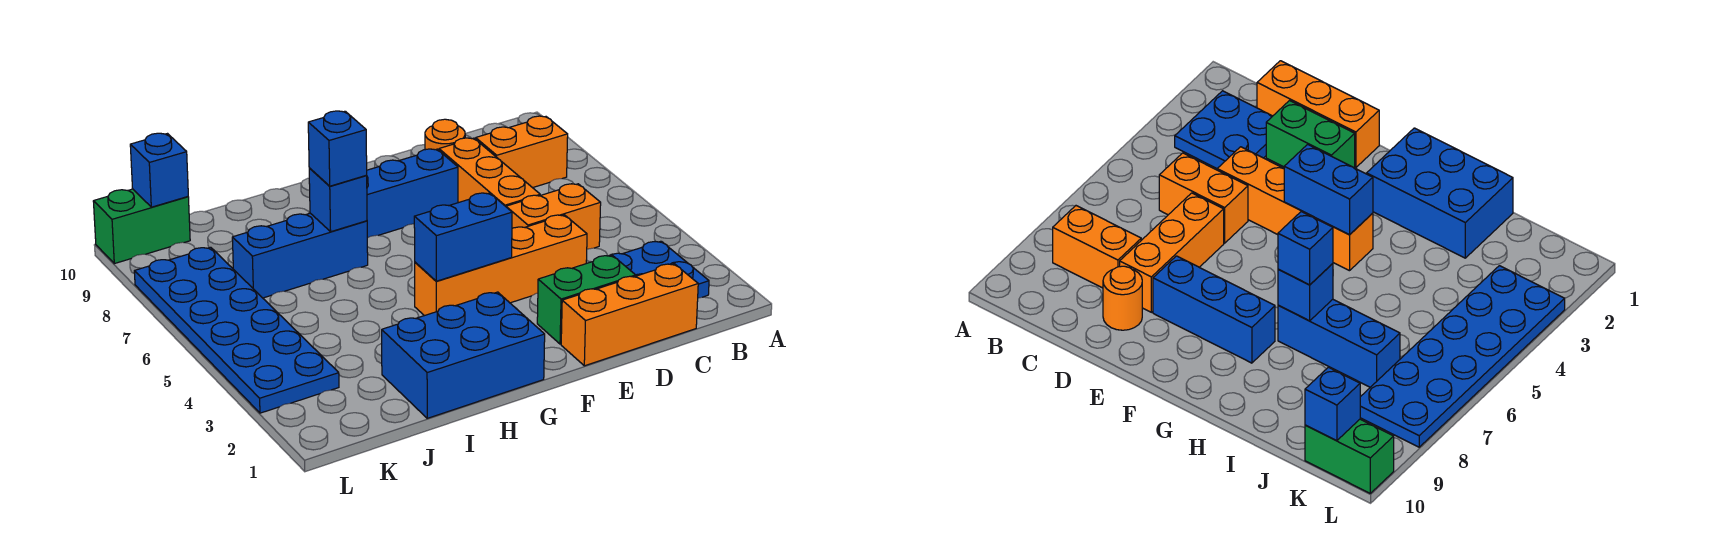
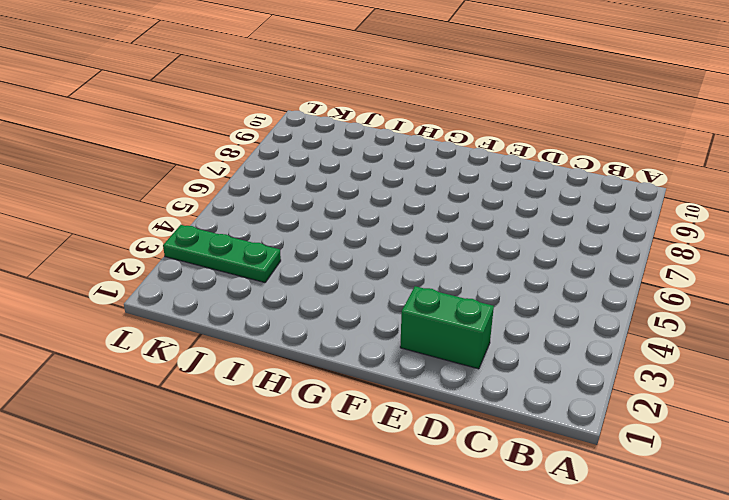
green plate J3:L3 level 1 -> blue plate K3:L8 level 1
none -> blue plate B2:C3 level 1
none -> orange brick B8:C8 level 1
none -> orange brick C1:E1 level 1

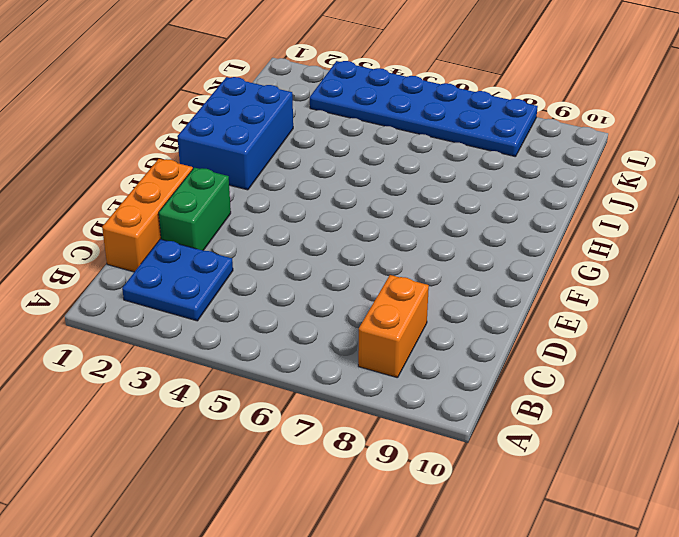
none -> orange brick C5:D5 level 1
none -> orange brick D4:G4 level 1
none -> orange brick D6:D8 level 1

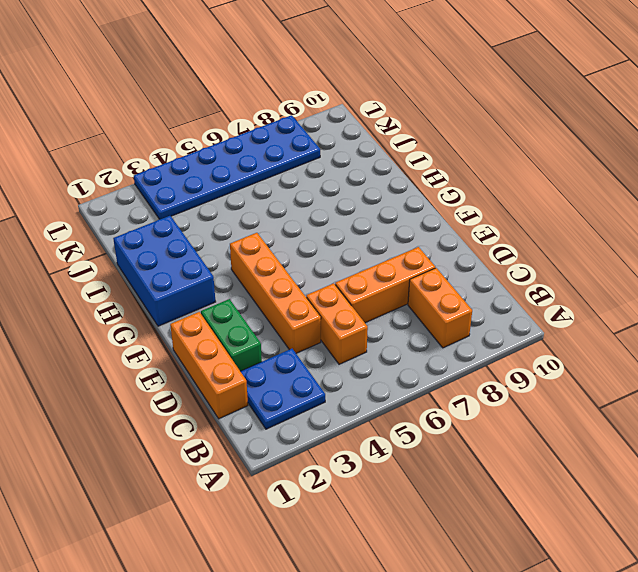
none -> orange round brick D9 level 1
none -> blue brick E8:G8 level 1
none -> blue brick H7:J7 level 1

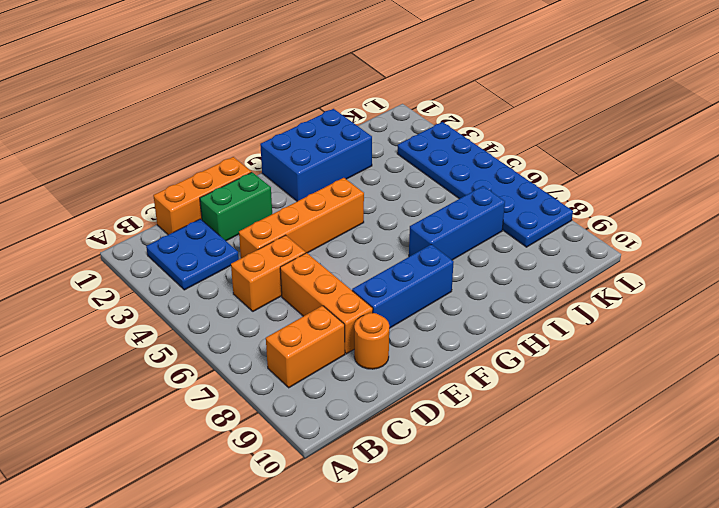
none -> green brick K10:L10 level 1
none -> blue brick F4:G4 level 2
none -> blue brick H7 level 2

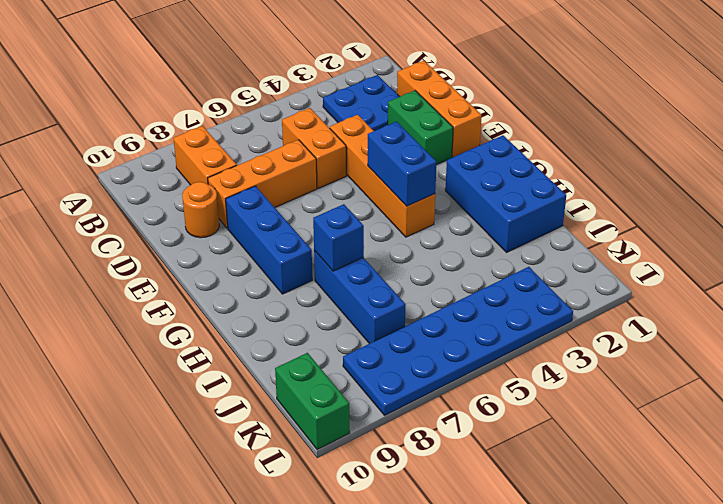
none -> blue brick K10 level 2
none -> blue brick H7 level 3

